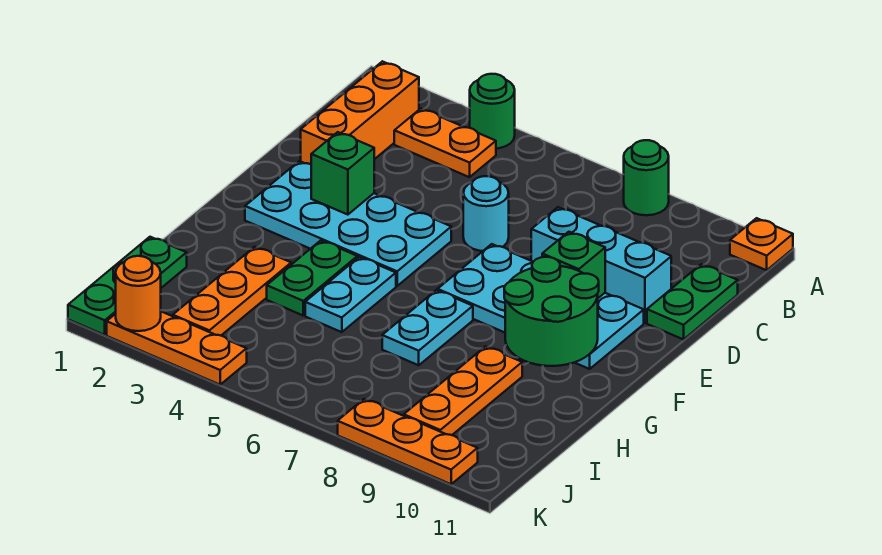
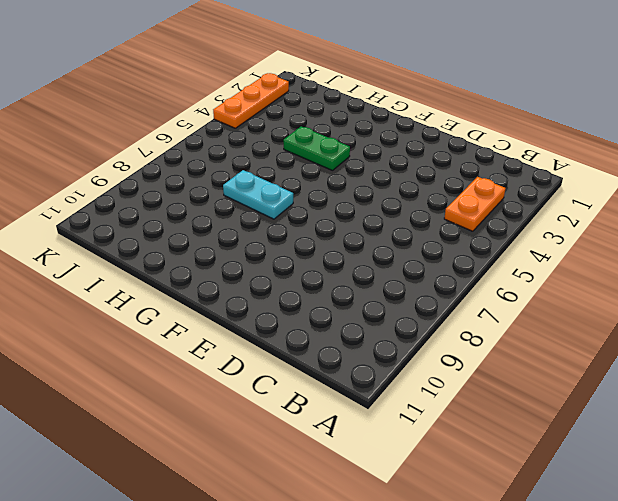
none -> green round brick A4 level 1
none -> green round brick A8 level 1
none -> orange plate A11 level 1

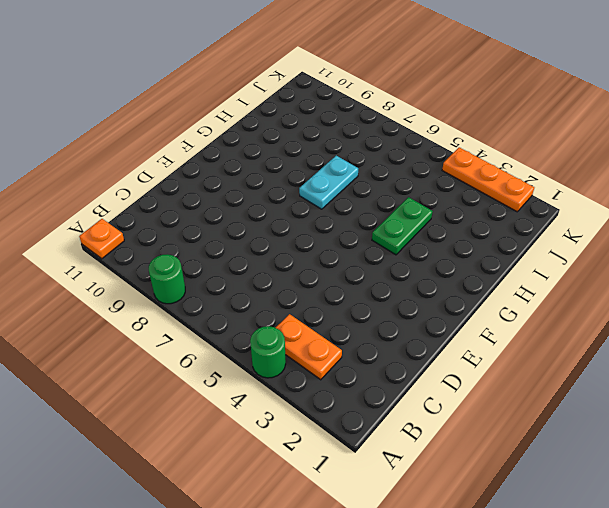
none -> orange brick B2:D2 level 1
none -> green plate C11:D11 level 1
none -> cyan round brick D6 level 1

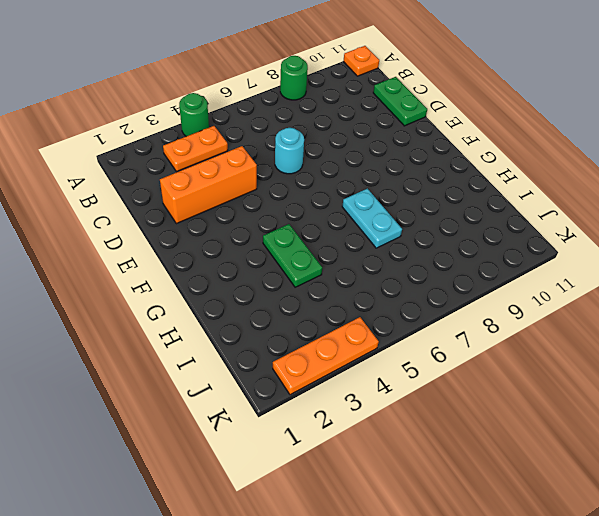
orange brick D2:D4 level 1 -> orange brick B2:D2 level 1
none -> cyan brick D8:D10 level 1
none -> cyan plate E2:F5 level 1
none -> cyan plate E7:F10 level 1

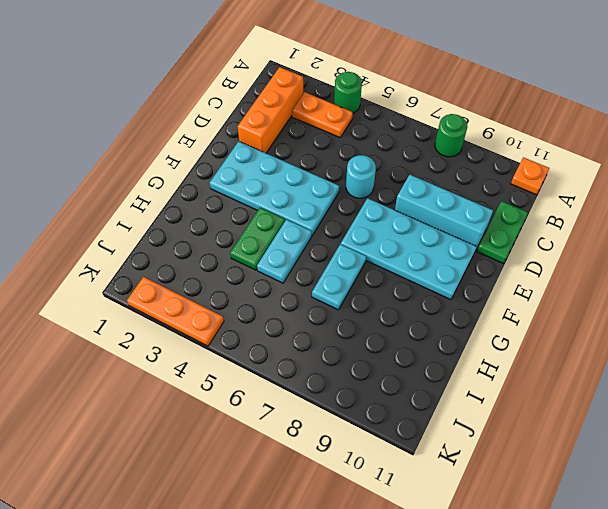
none -> orange plate H3:J3 level 1
none -> orange plate H9:J9 level 1
none -> green plate I1:K1 level 1

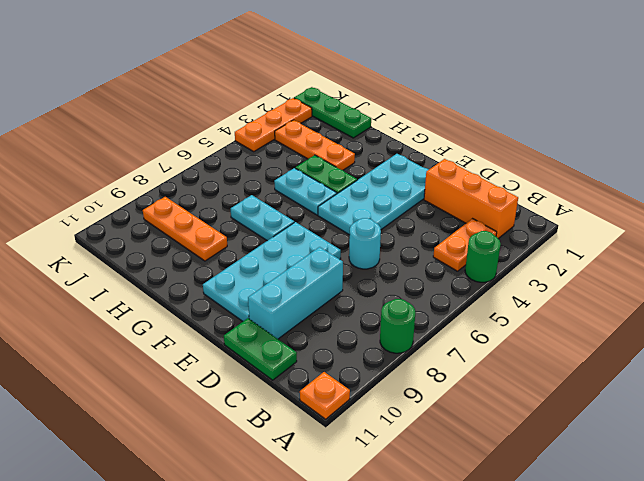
none -> orange plate K8:K10 level 1
none -> green brick E3 level 2
none -> green brick E9 level 2

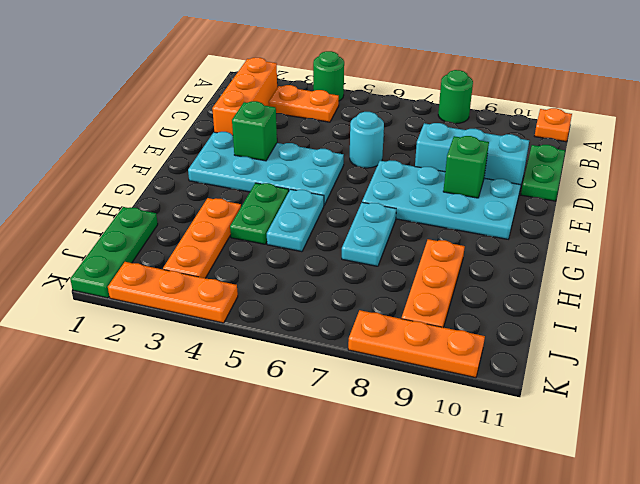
none -> green round brick F9:G10 level 2
none -> orange round brick K2 level 2

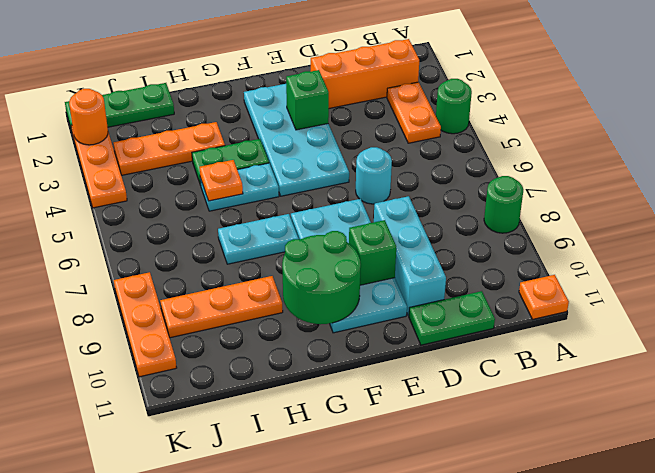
orange plate H5 level 2 -> none

